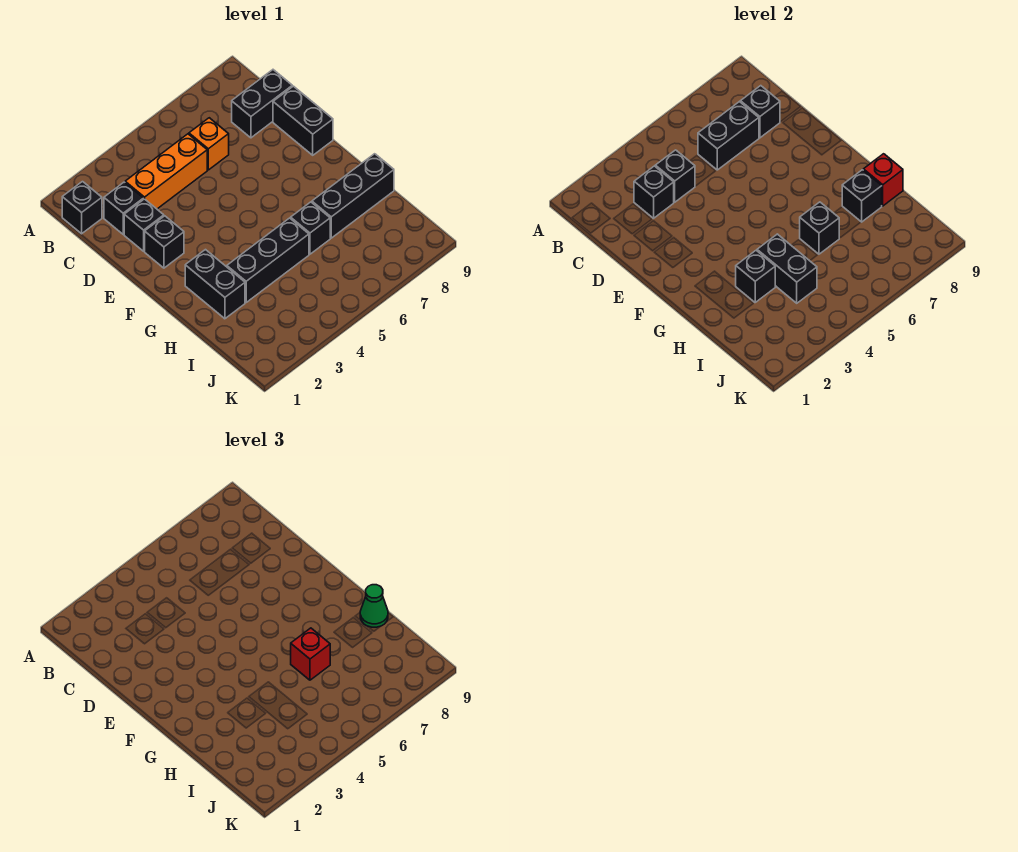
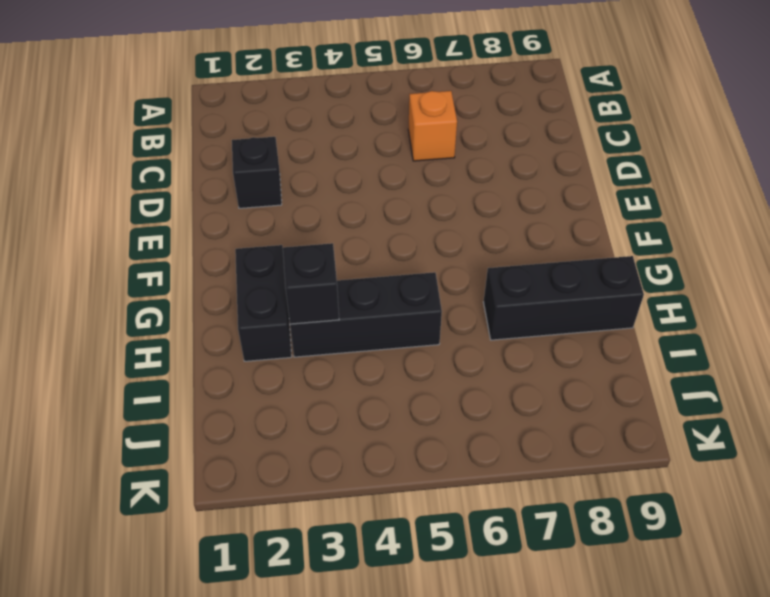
none -> black brick B1 level 1
none -> black brick C2 level 1
none -> orange brick C3:C5 level 1

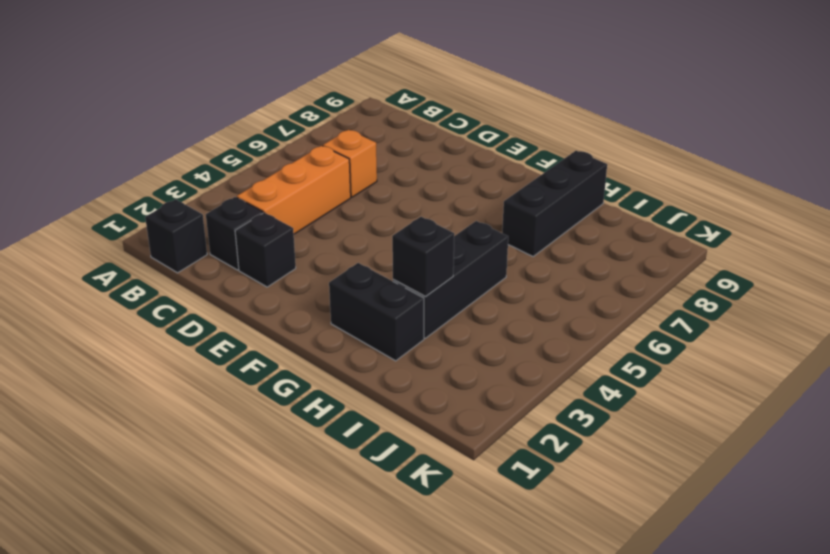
none -> black brick C8:C9 level 1
none -> black brick D9:E9 level 1
none -> black brick E2 level 1

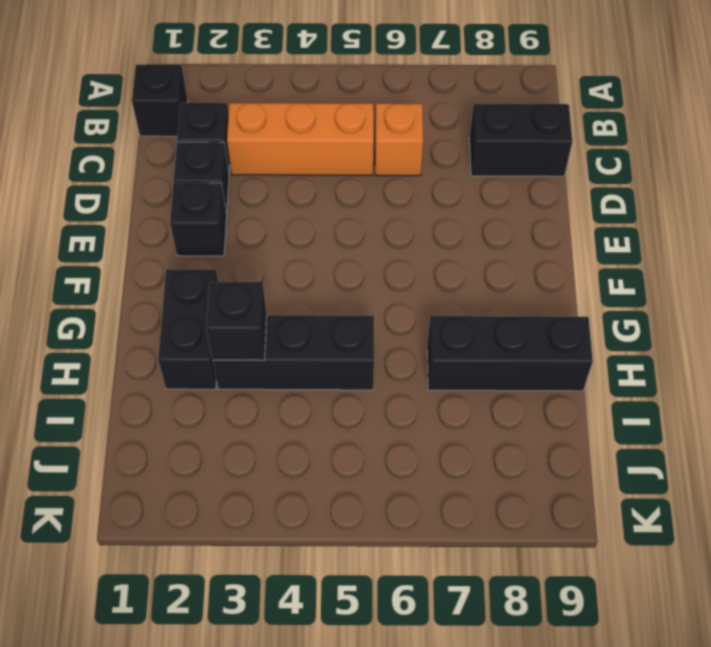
none -> black brick D9:E9 level 1
none -> black brick H6 level 1
none -> black brick C3 level 2

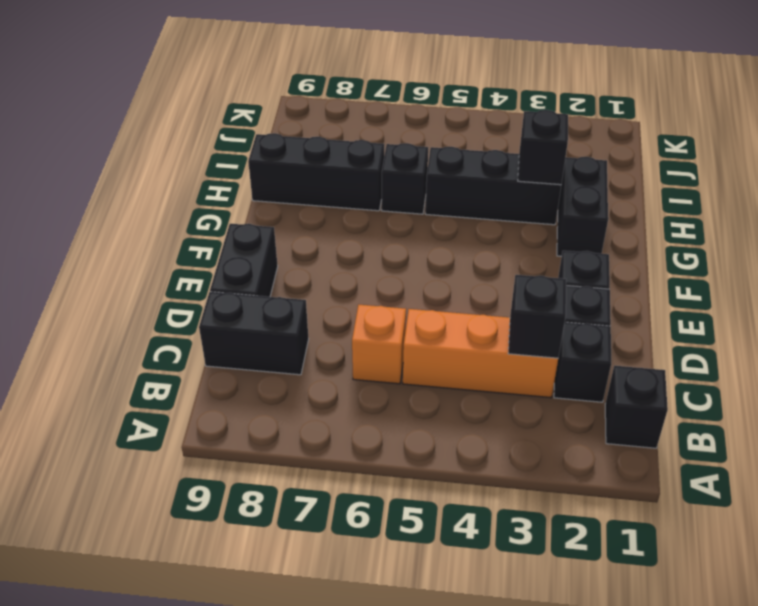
none -> black brick C4 level 2
none -> black brick C6:C7 level 2
none -> black brick C8 level 2

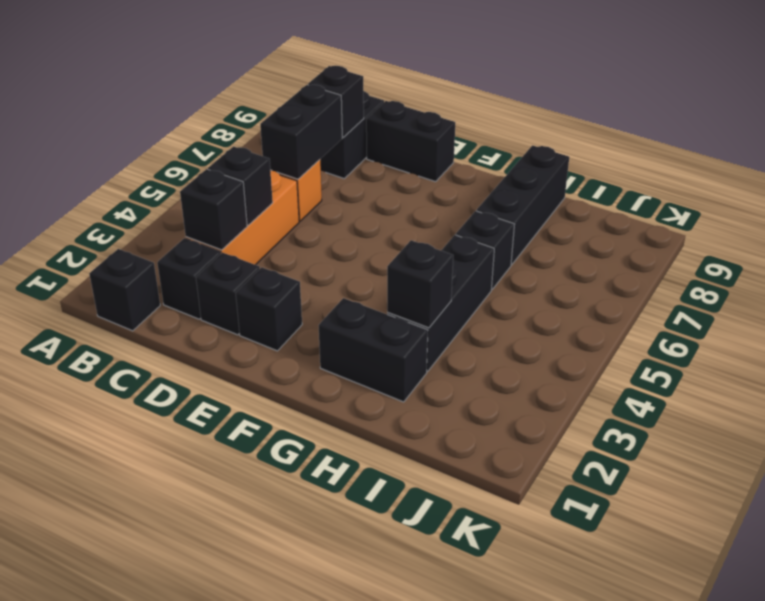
none -> black brick H4:I4 level 2
none -> black brick H6 level 2
none -> black brick H8 level 2

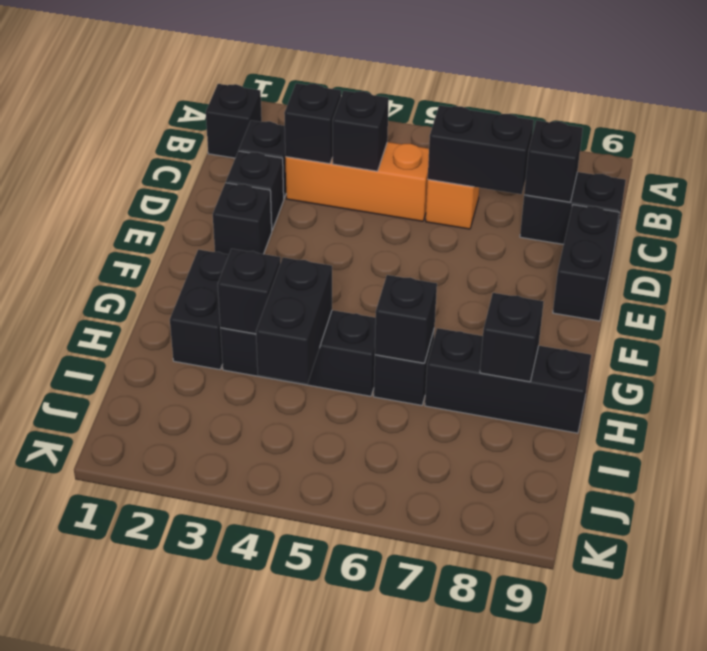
none -> red brick H9 level 2
none -> red brick H6 level 3
none -> green cone H9 level 3

